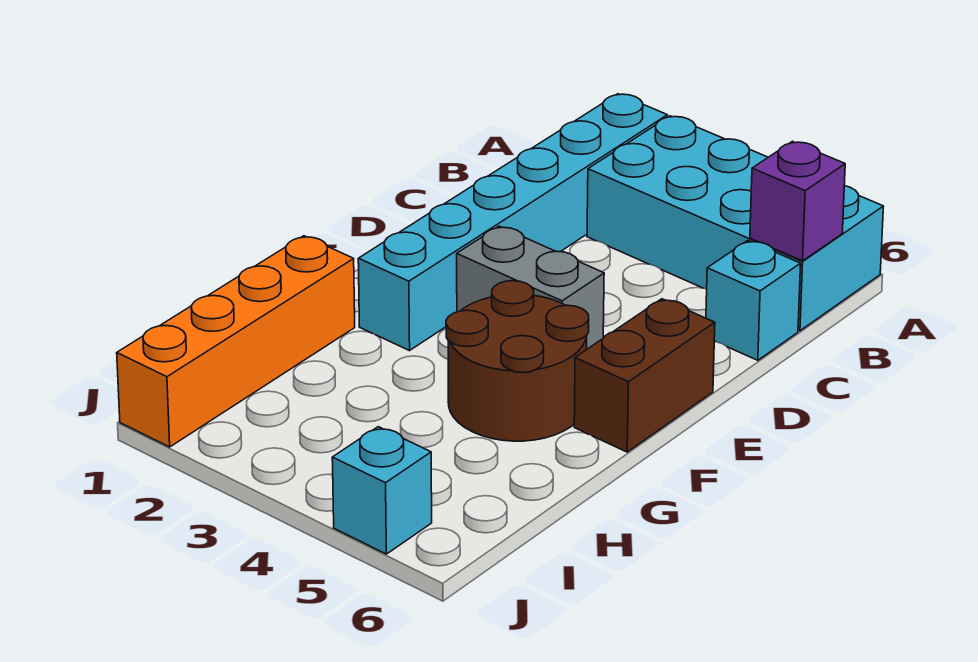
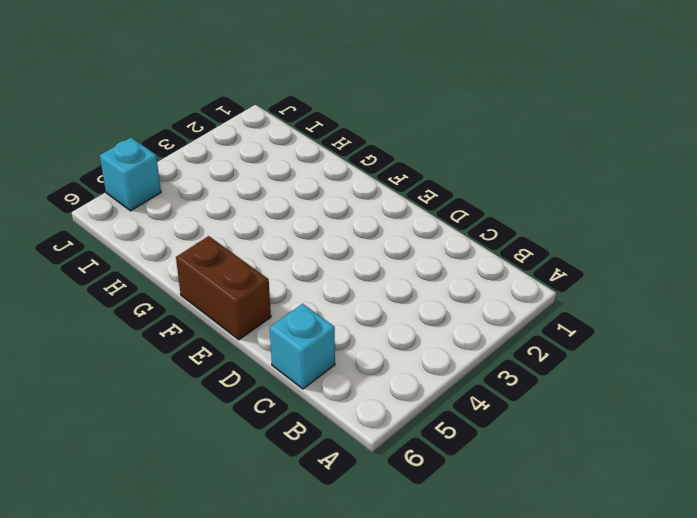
none -> cyan brick A2:F2 level 1
none -> cyan brick A3:B6 level 1

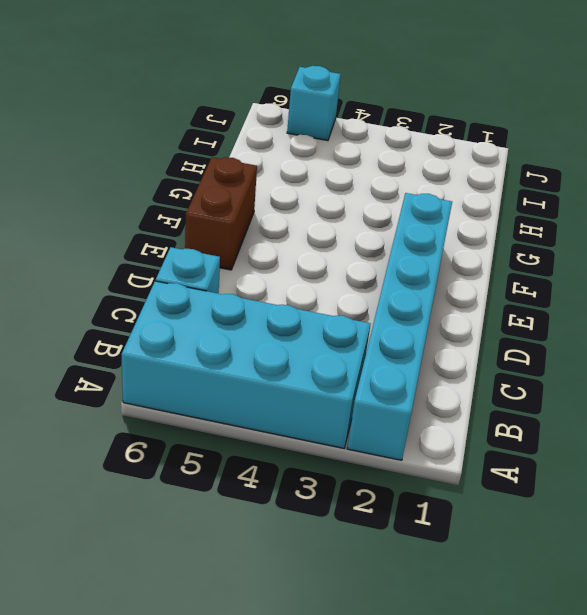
none -> grey brick E3:E4 level 1
none -> brown round brick F4:G5 level 1

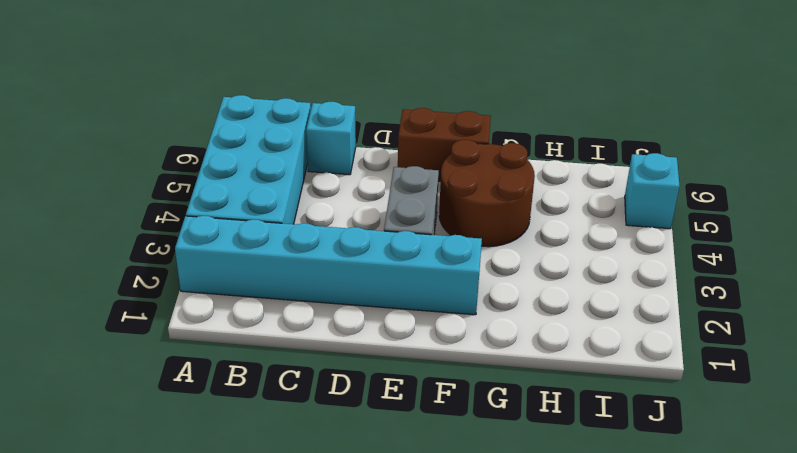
none -> orange brick G1:J1 level 1
none -> purple brick B6 level 2

